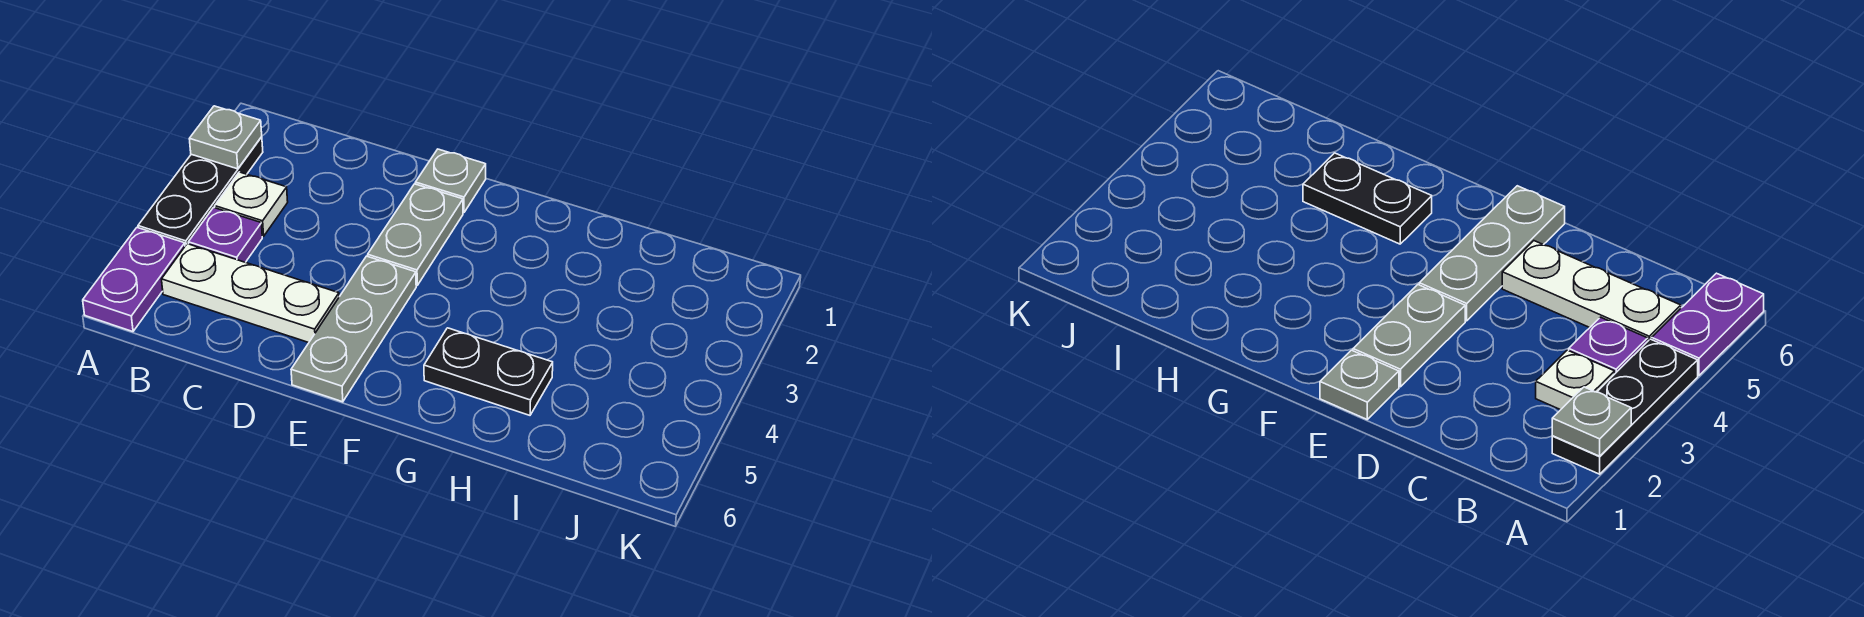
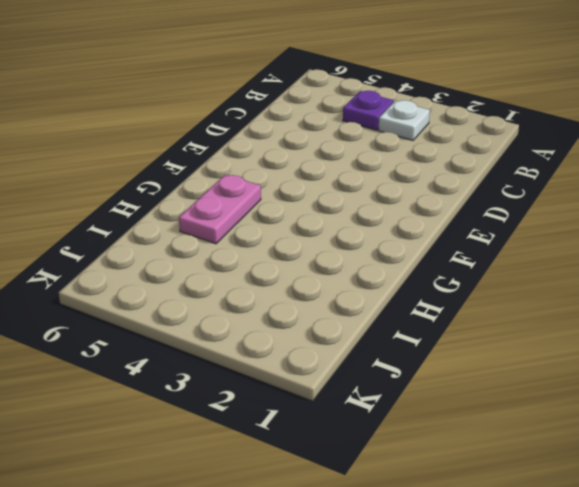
pink plate G5:H5 level 1 -> black plate G5:H5 level 1
none -> black plate A2:A4 level 1
none -> purple plate A5:A6 level 1

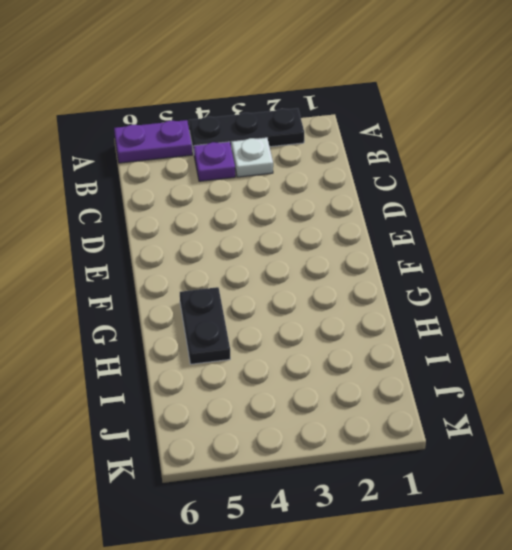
none -> white plate B5:D5 level 1
none -> grey plate E1 level 1

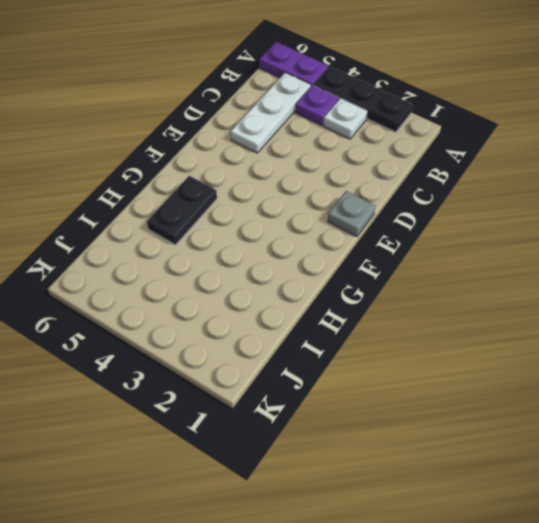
none -> grey plate E2:E3 level 1
none -> grey plate E4:E6 level 1

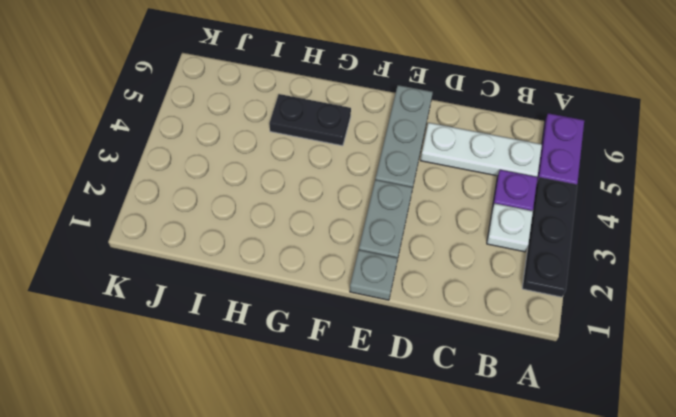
none -> grey plate A2 level 2

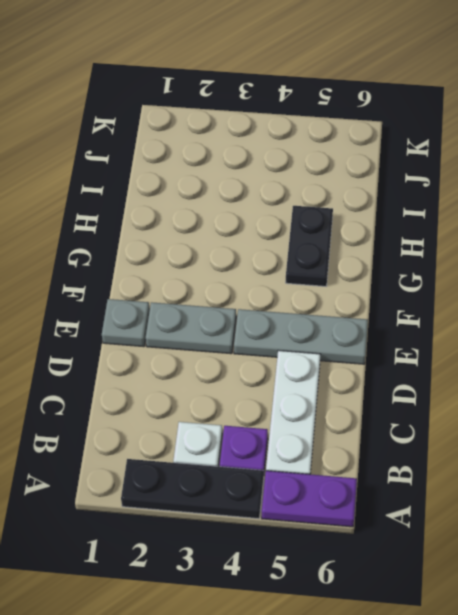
none -> grey plate A2 level 2

